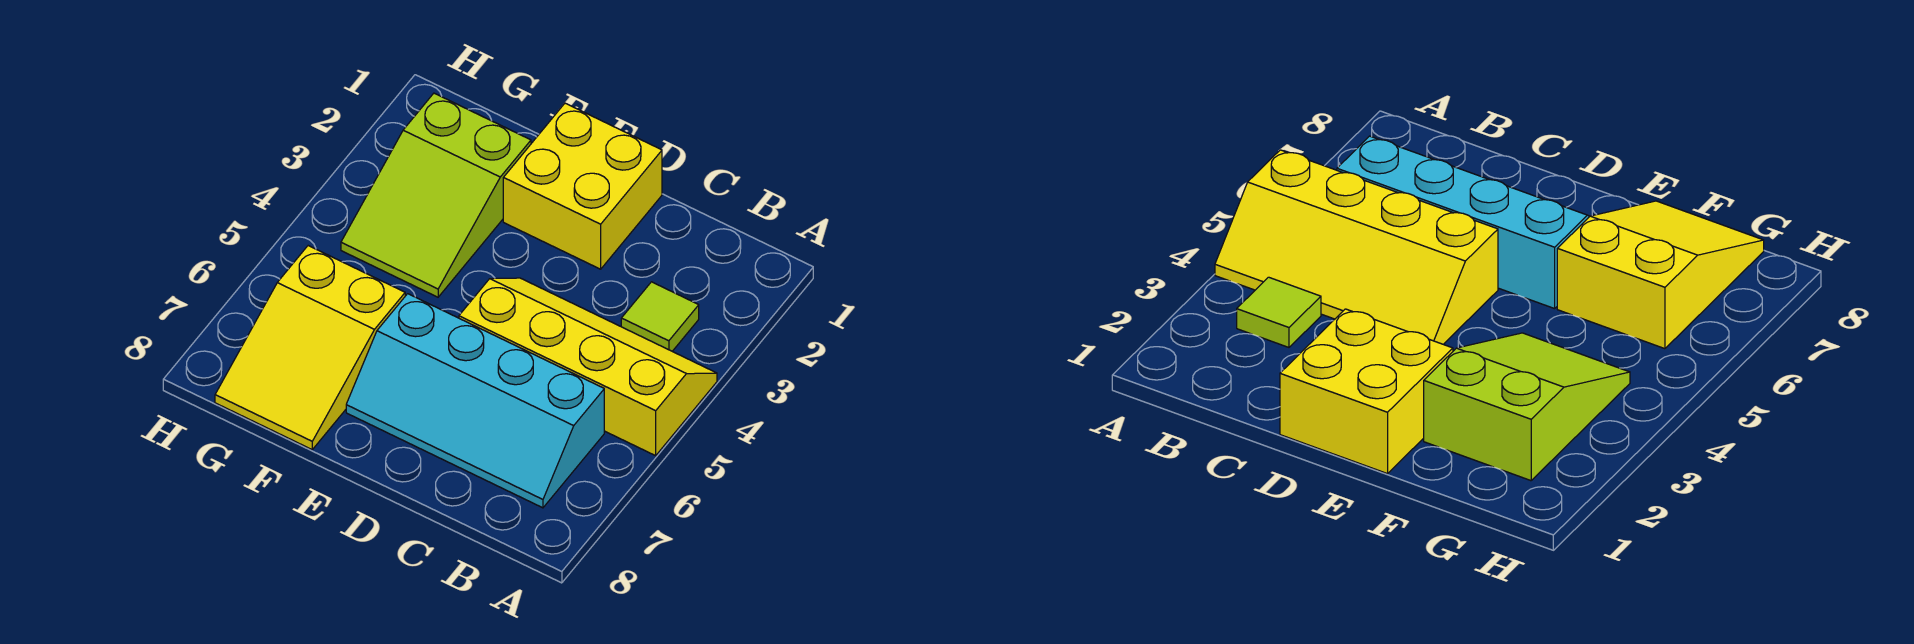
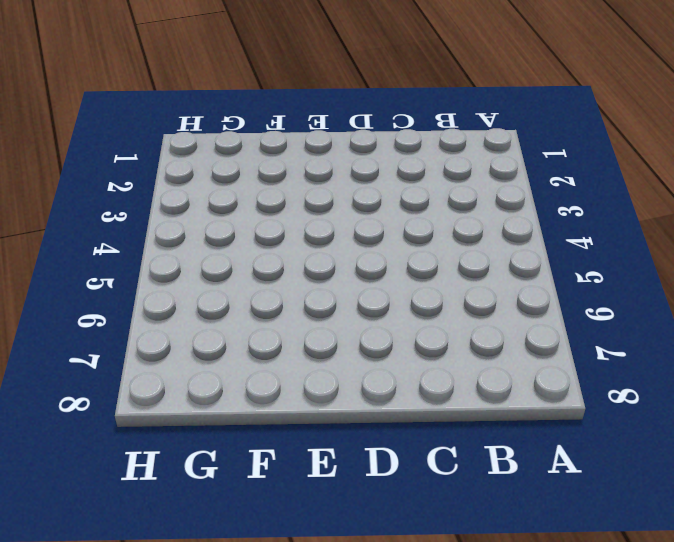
none -> yellow slope A4:D5 level 1 top 5
none -> lime tile B3 level 1

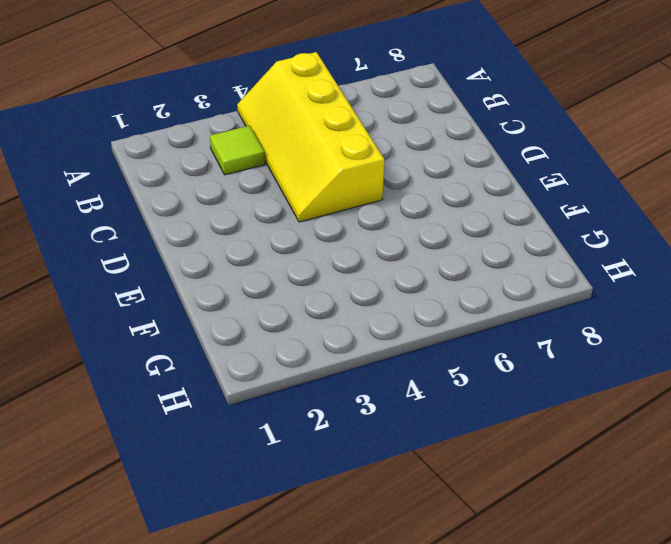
none -> cyan slope B6:E7 level 1 top 6
none -> yellow brick D1:E2 level 1

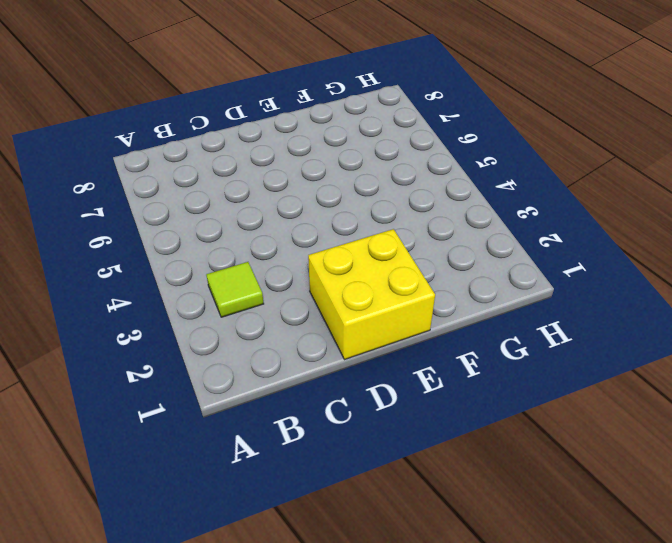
none -> yellow slope A4:D5 level 1 top 5
none -> cyan slope B6:E7 level 1 top 6

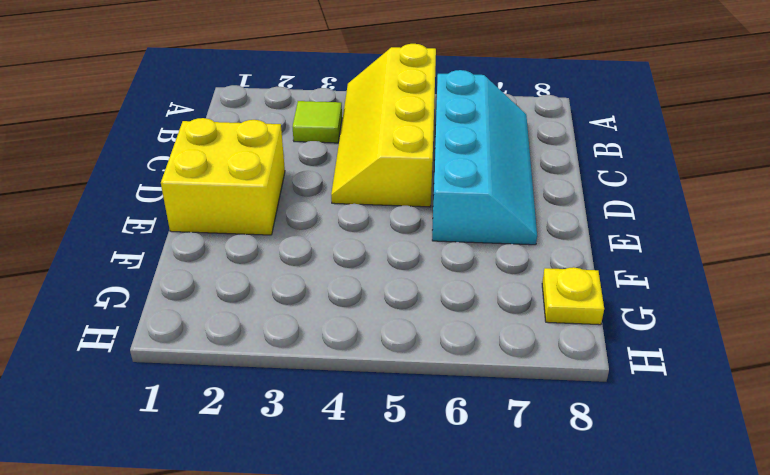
yellow plate G8 level 1 -> yellow slope F6:G8 level 1 top 6
none -> lime slope F2:G4 level 1 top 2

